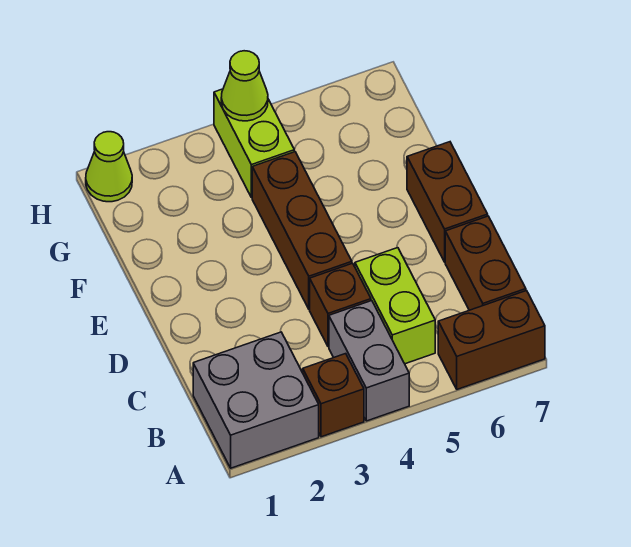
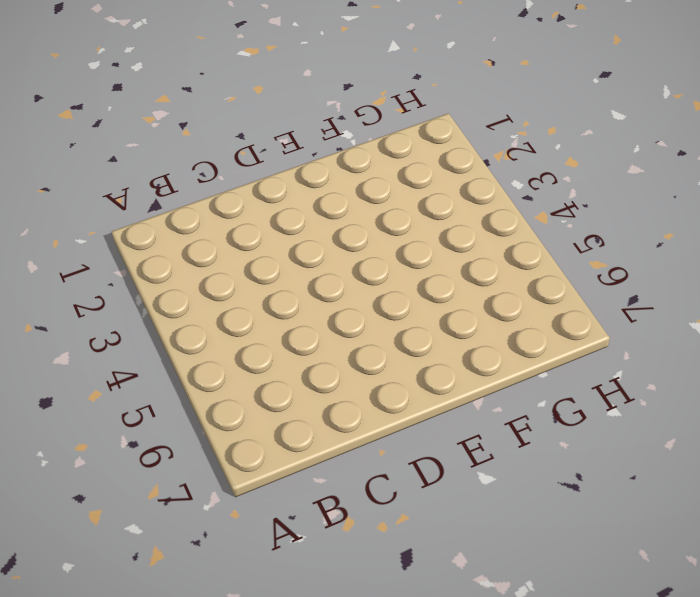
none -> grey brick A1:B2 level 1
none -> brown brick A3 level 1
none -> grey brick A4:B4 level 1

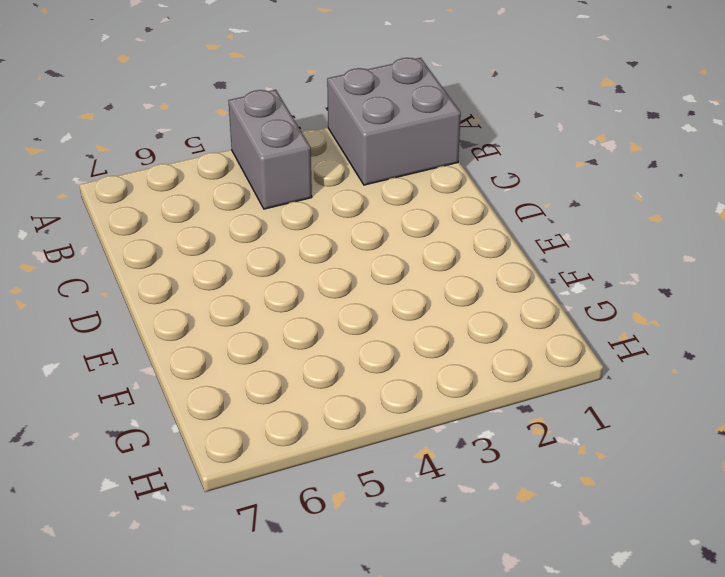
none -> brown brick A3 level 1
none -> brown brick A6:A7 level 1
none -> lime brick B5:C5 level 1

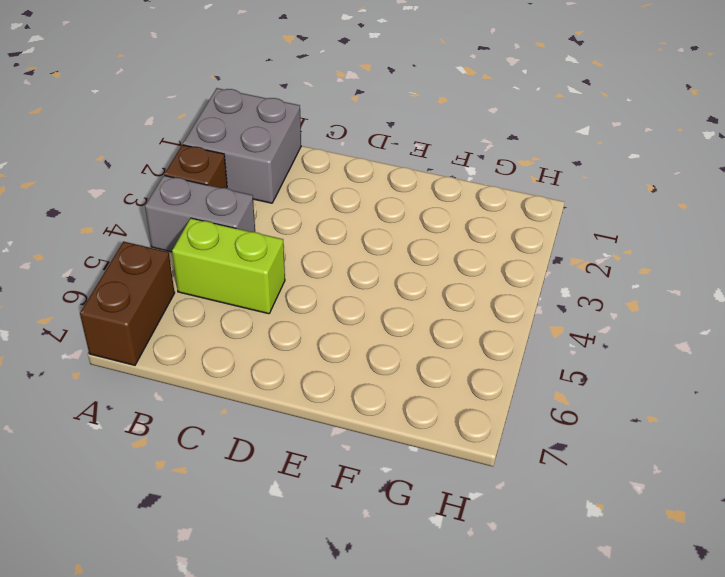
none -> brown brick B7:C7 level 1
none -> brown brick C4 level 1
none -> brown brick D4:F4 level 1

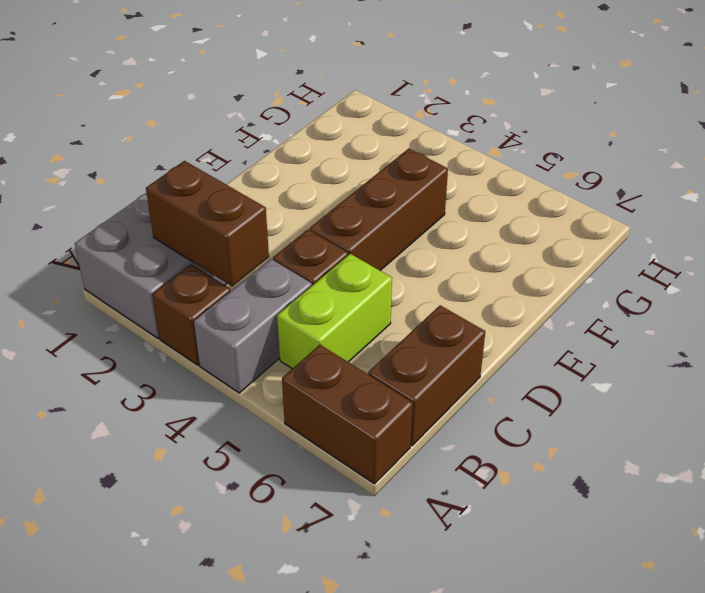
brown brick B2:B3 level 2 -> brown brick D7:E7 level 1
none -> lime brick G4:H4 level 1
none -> lime cone H1 level 1
none -> lime cone H4 level 2

